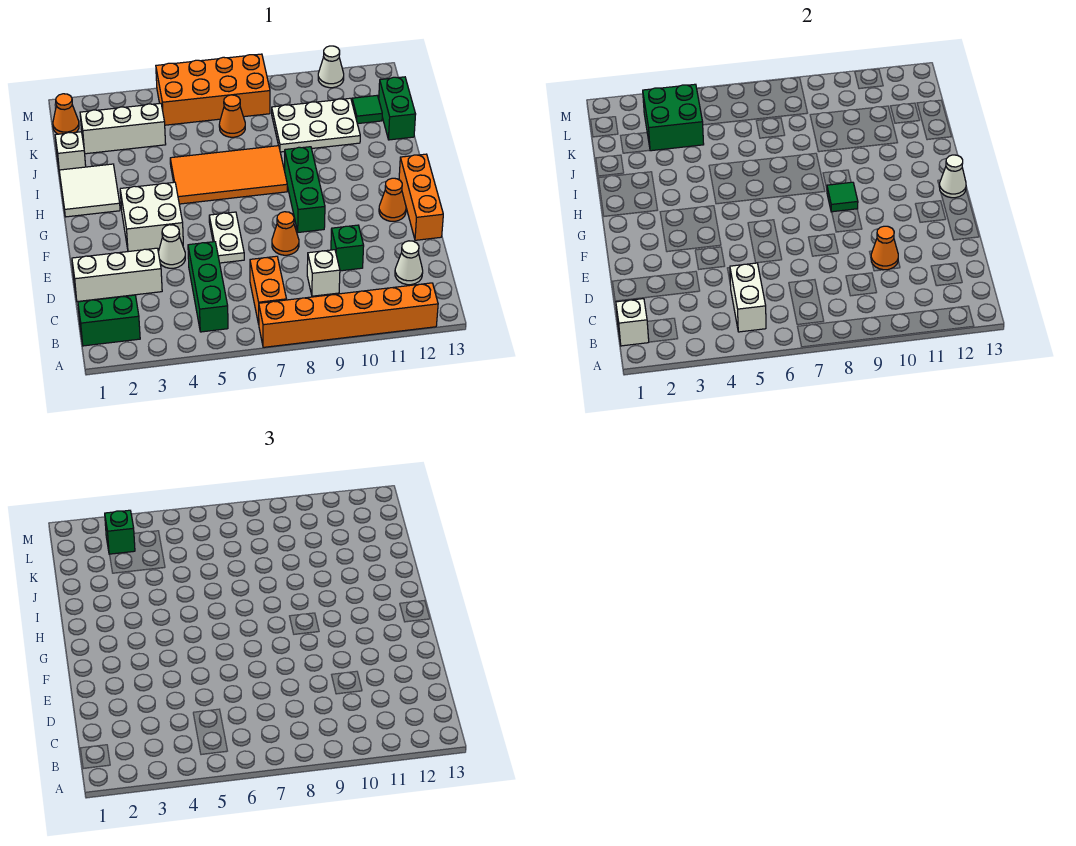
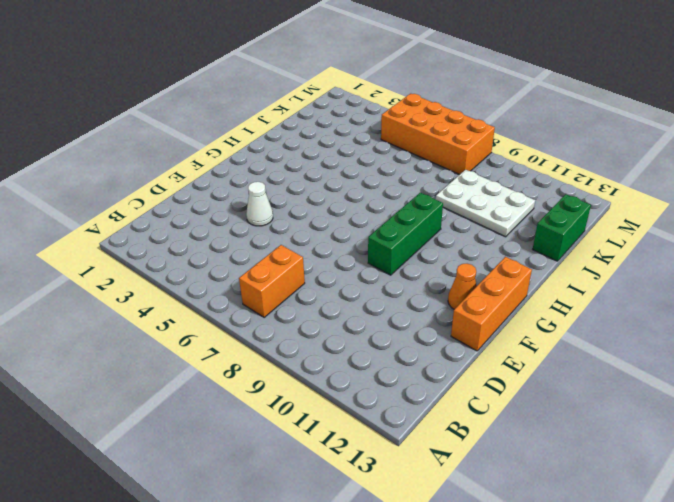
none -> orange brick A7:A12 level 1
none -> green brick B1:B2 level 1
none -> green brick B5:D5 level 1
none -> white brick C9 level 1

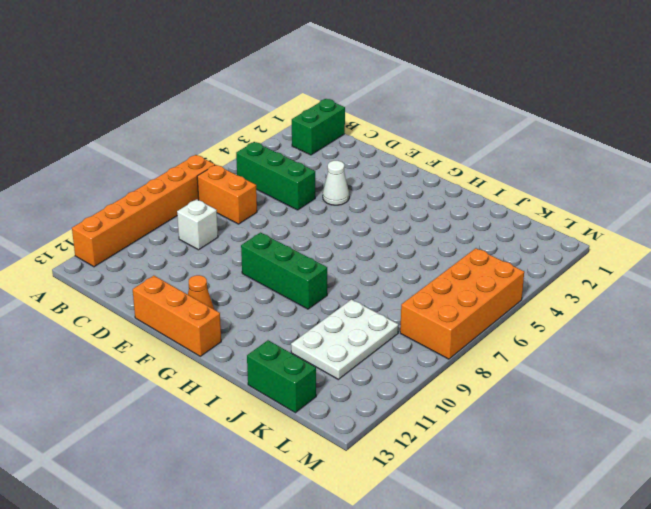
none -> white cone C12 level 1
none -> white brick D1:D3 level 1
none -> green brick D10 level 1
none -> white plate E6:F6 level 1

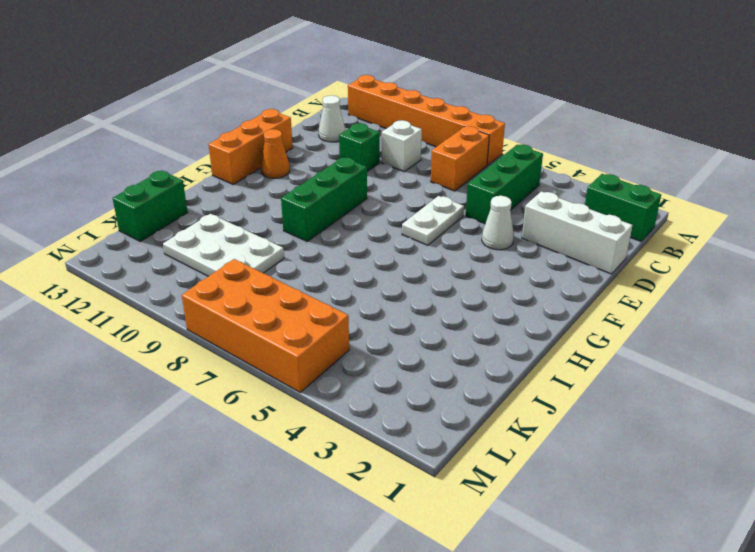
none -> orange cone E8 level 1
none -> white brick F3:G4 level 1
none -> white tile H1:I2 level 1
none -> orange tile H5:I8 level 1

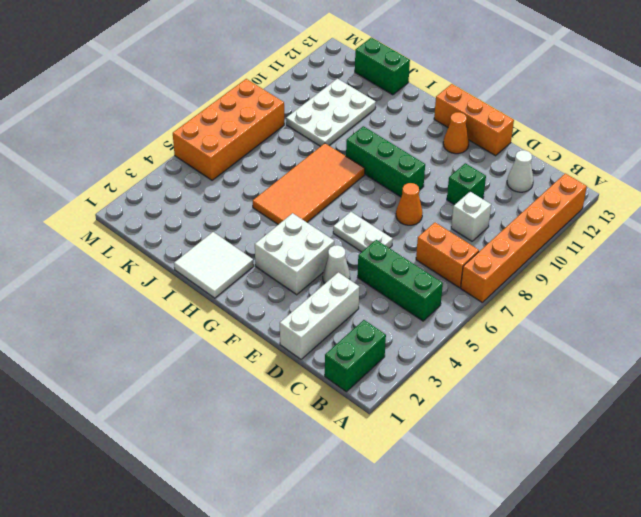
none -> white brick J1 level 1
none -> white brick K2:K4 level 1
none -> orange cone K7 level 1
none -> green tile K12 level 1

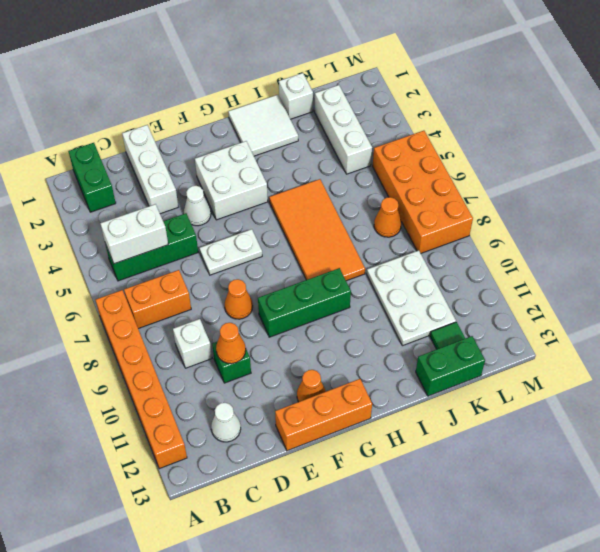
none -> orange cone L1 level 1
none -> white cone M11 level 1
none -> white brick B1 level 2
none -> green tile G9 level 2

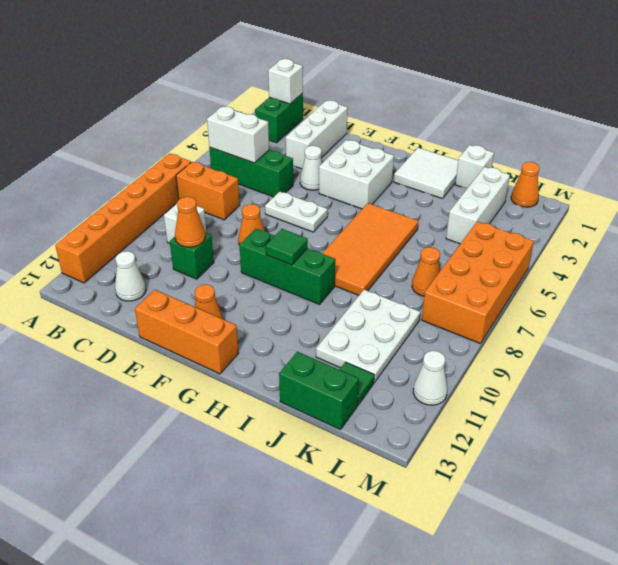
none -> white cone G13 level 2
none -> green brick K3:L4 level 2
none -> green brick L3 level 3

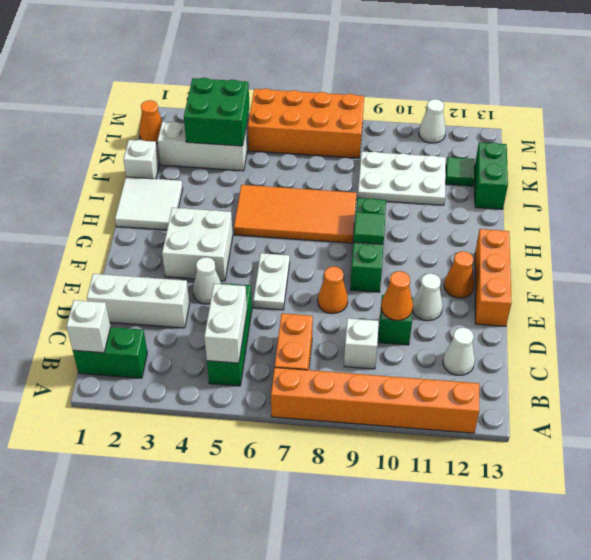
white cone E11 level 1 -> white cone G13 level 2
none -> orange cone K7 level 1
none -> green brick L3 level 3

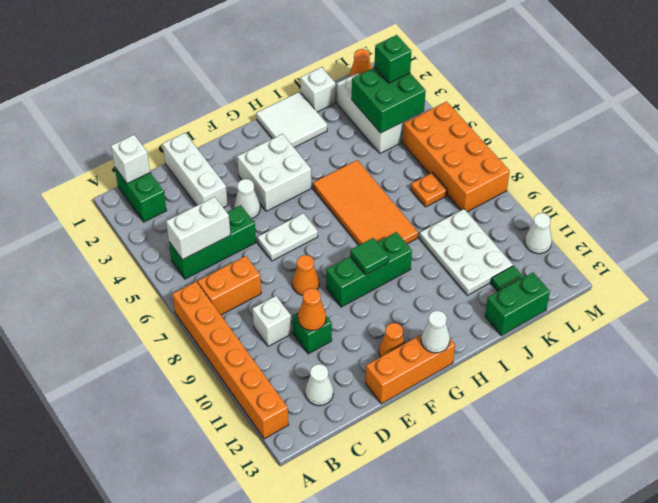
orange plate K7 level 1 -> orange cone K7 level 1

